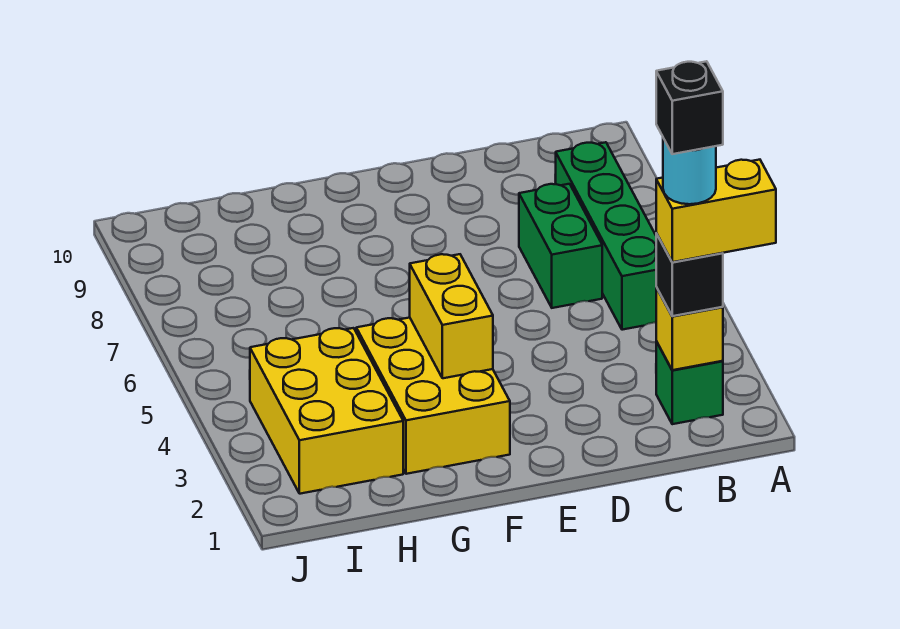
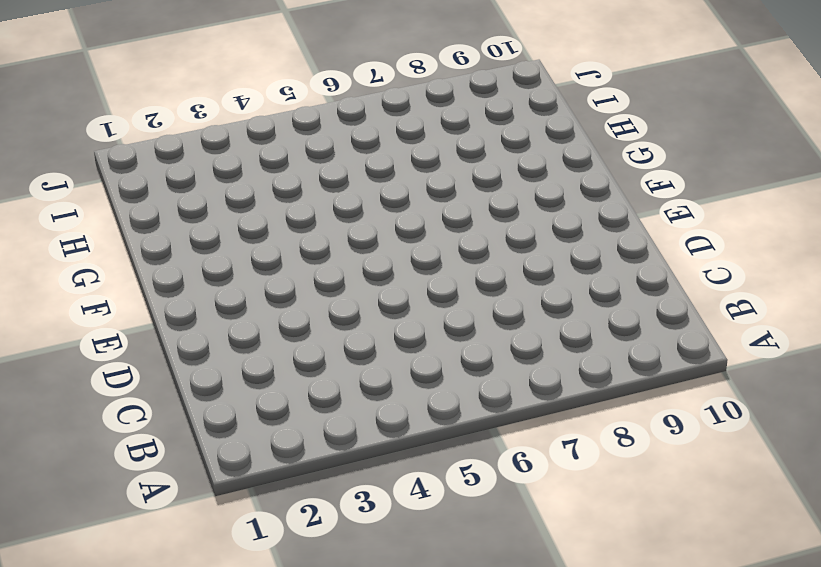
none -> green brick B2 level 1
none -> green brick B5:B8 level 1

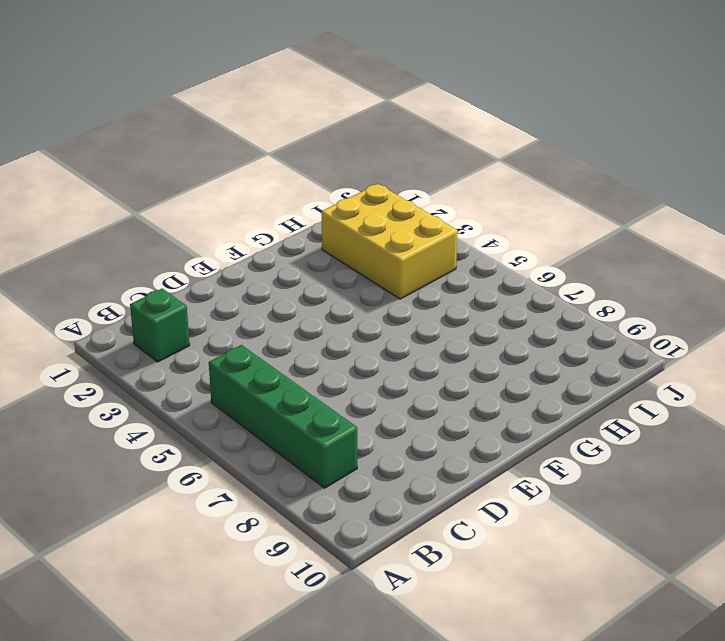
none -> green brick C6:C7 level 1
none -> yellow brick F2:G4 level 1

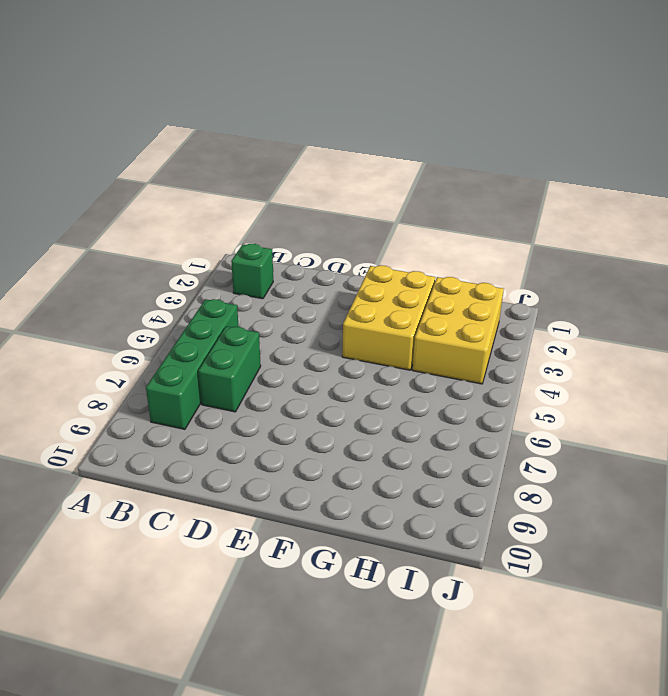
none -> yellow brick B2 level 2
none -> yellow brick F3:F4 level 2

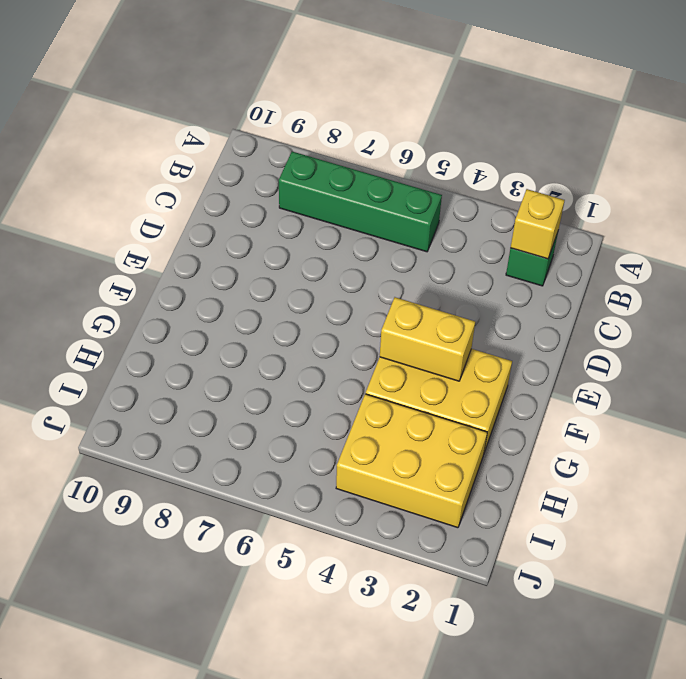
none -> green brick C6:C7 level 1
none -> black brick B2 level 3

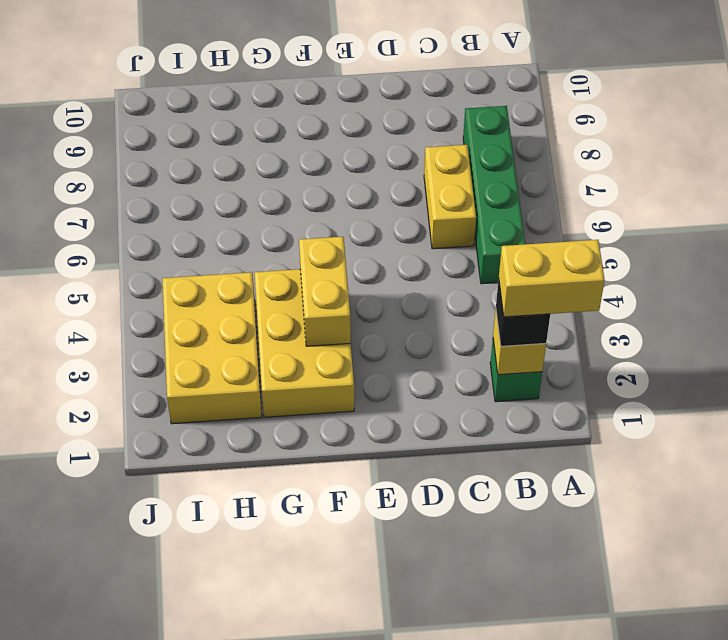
yellow brick C6:C7 level 1 -> green brick C6:C7 level 1
none -> cyan round brick B2 level 5
none -> black brick B2 level 6

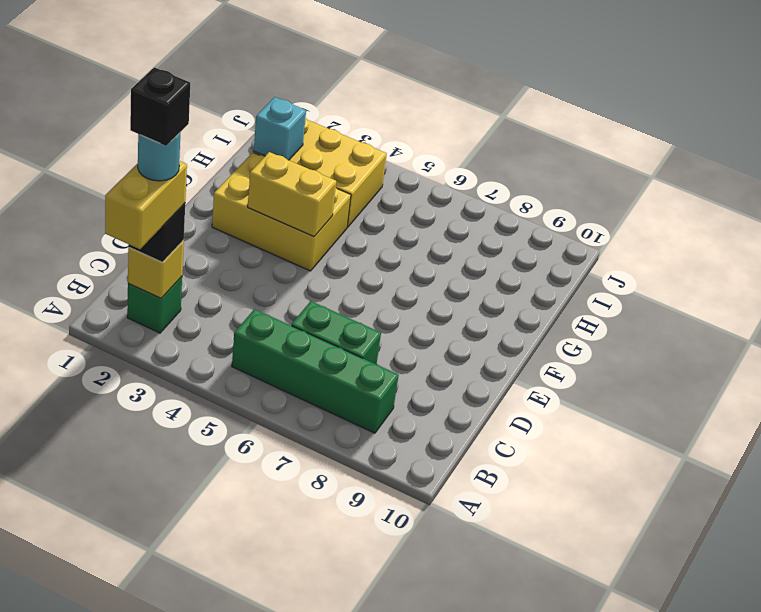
cyan brick H2 level 2 -> none

